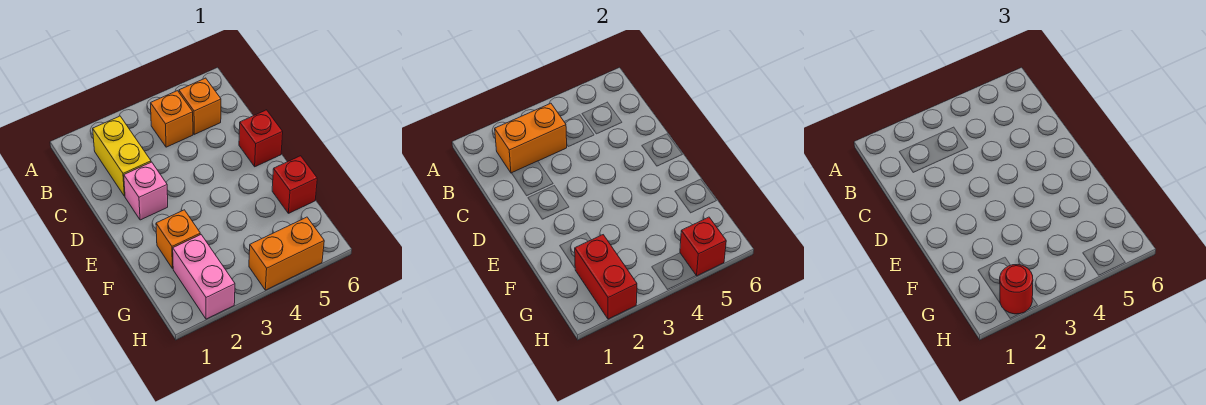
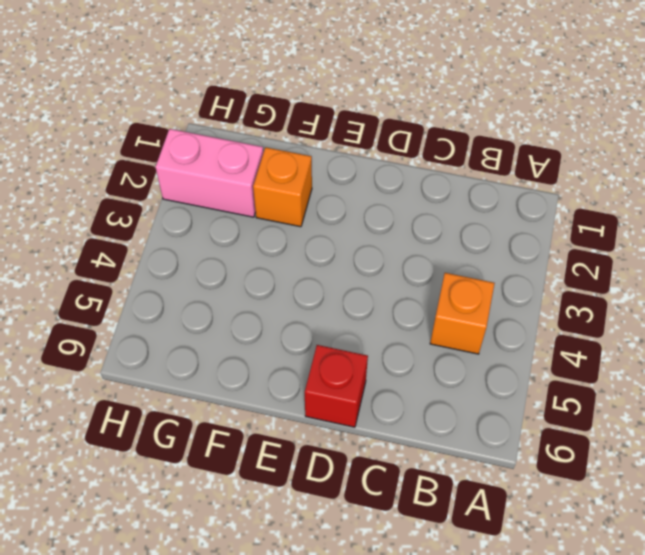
none -> yellow brick B2:C2 level 1
none -> orange brick B5 level 1
none -> pink brick D2 level 1

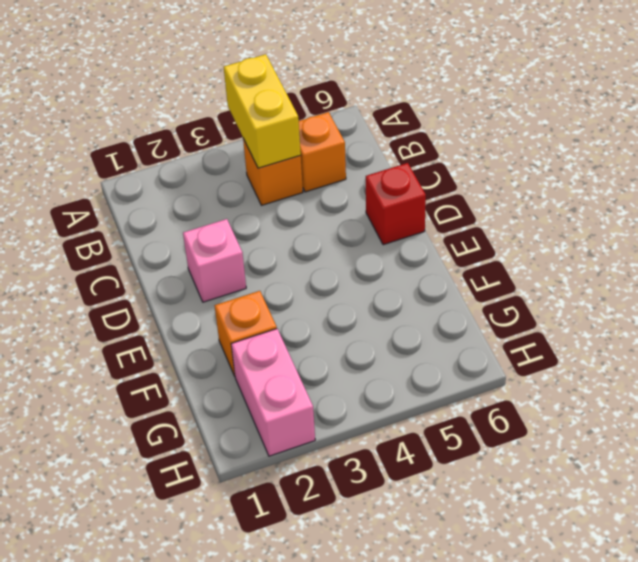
yellow brick A4:B4 level 2 -> yellow brick B2:C2 level 1
none -> red brick F6 level 1
none -> orange brick H4:H5 level 1
none -> orange brick B2:B3 level 2

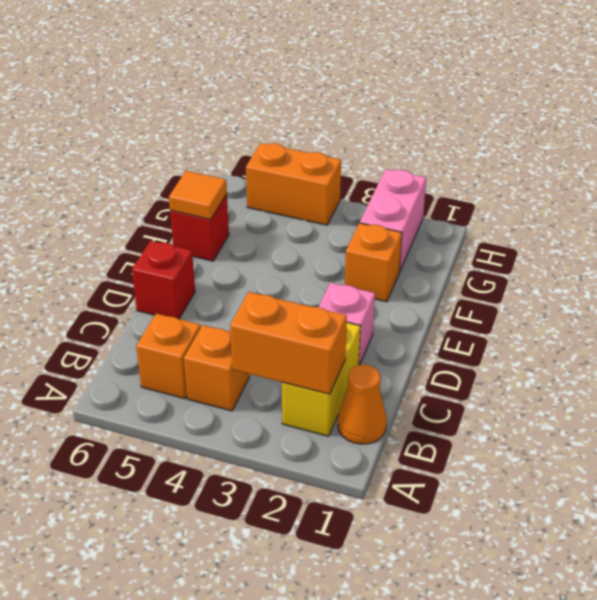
orange cone B1 level 1 -> none
orange tile F6 level 2 -> none
none -> red brick G2:H2 level 2
none -> red brick H5 level 2
none -> red round brick H2 level 3

